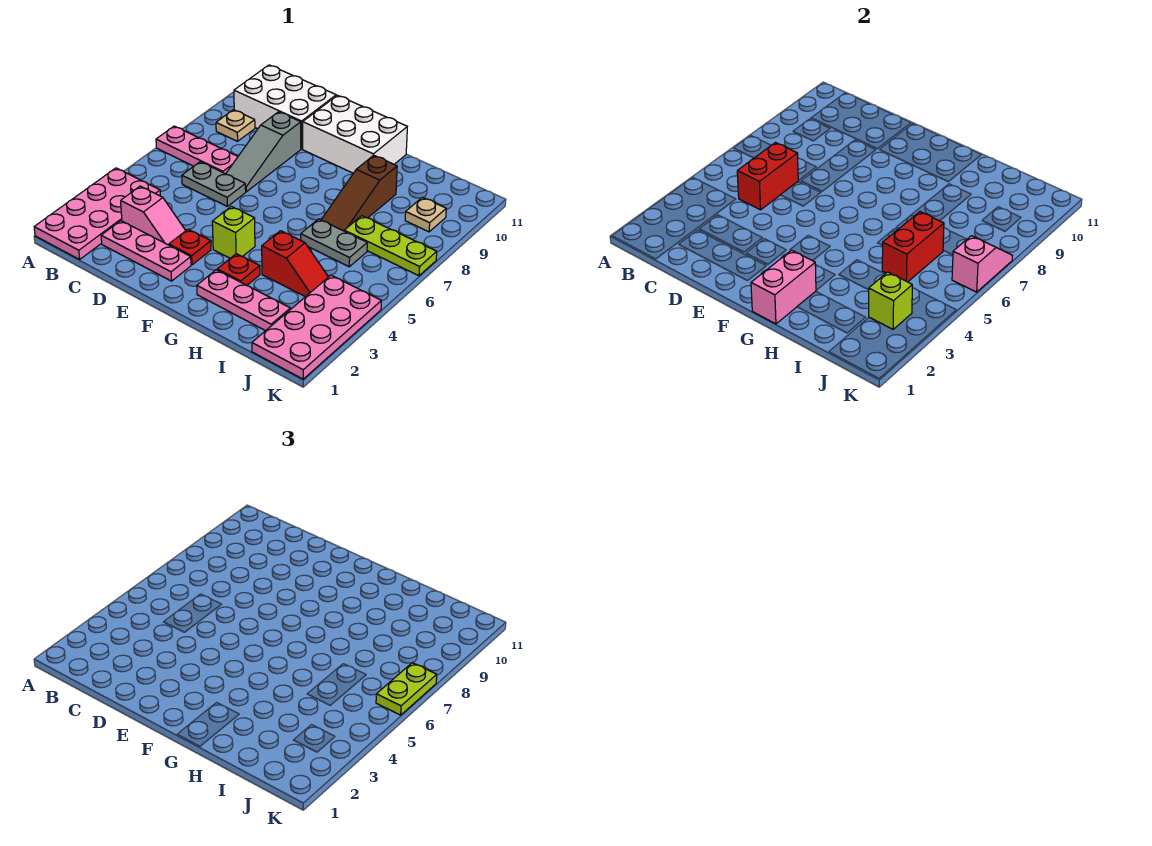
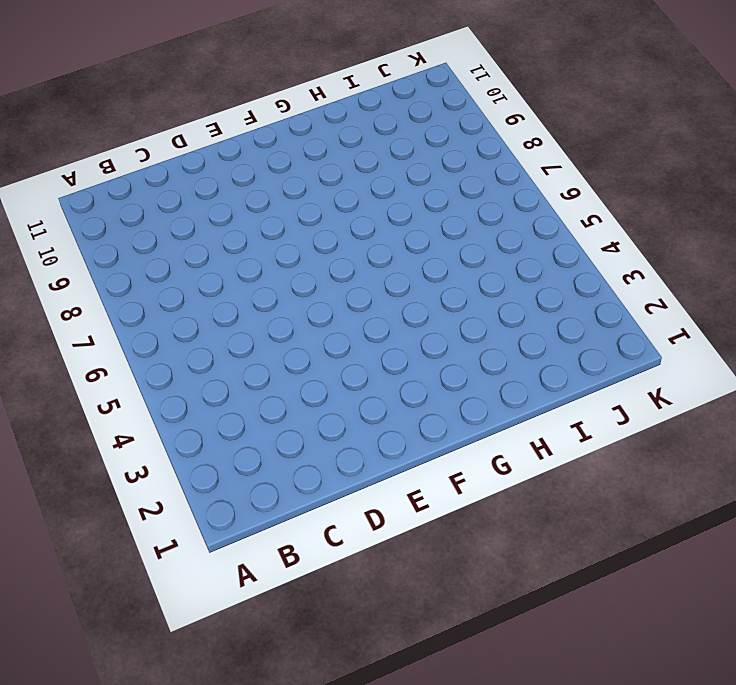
none -> pink plate A1:B4 level 1
none -> pink plate A7:C7 level 1
none -> tan plate B9 level 1

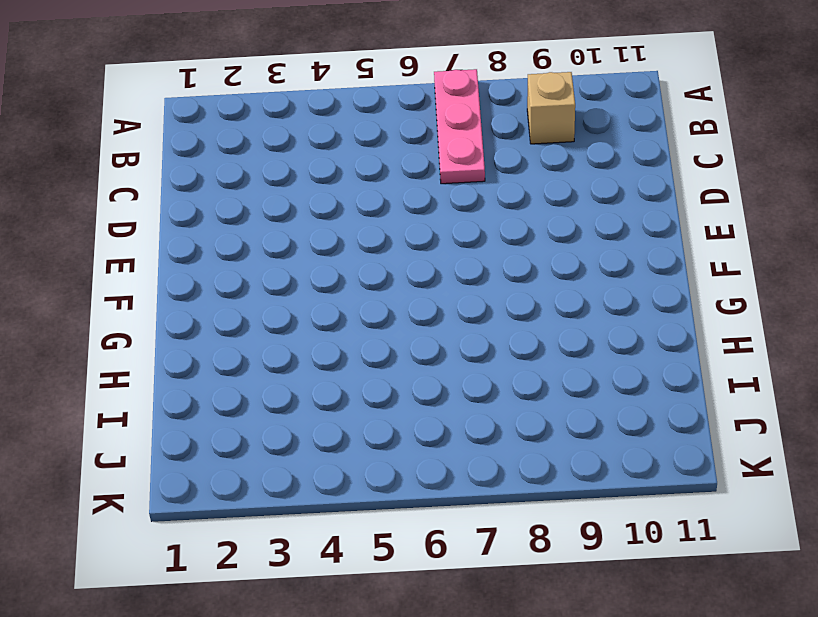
tan brick B9 level 1 -> tan plate B9 level 1
none -> pink plate A1:B4 level 1
none -> white brick B10:D11 level 1
none -> pink plate C2:E2 level 1

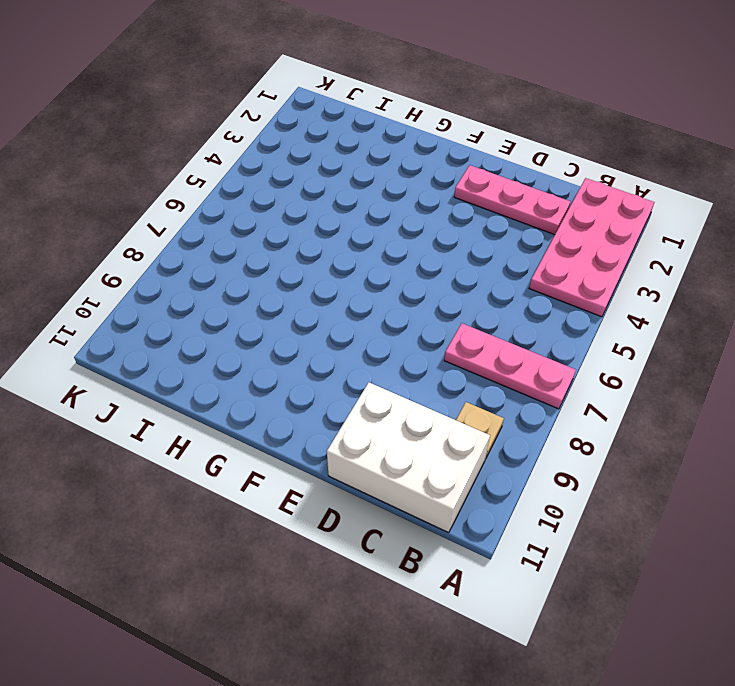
none -> pink slope C3:D3 level 1 top C
none -> grey plate C6:D6 level 1
none -> grey slope D7:D9 level 1 top 9

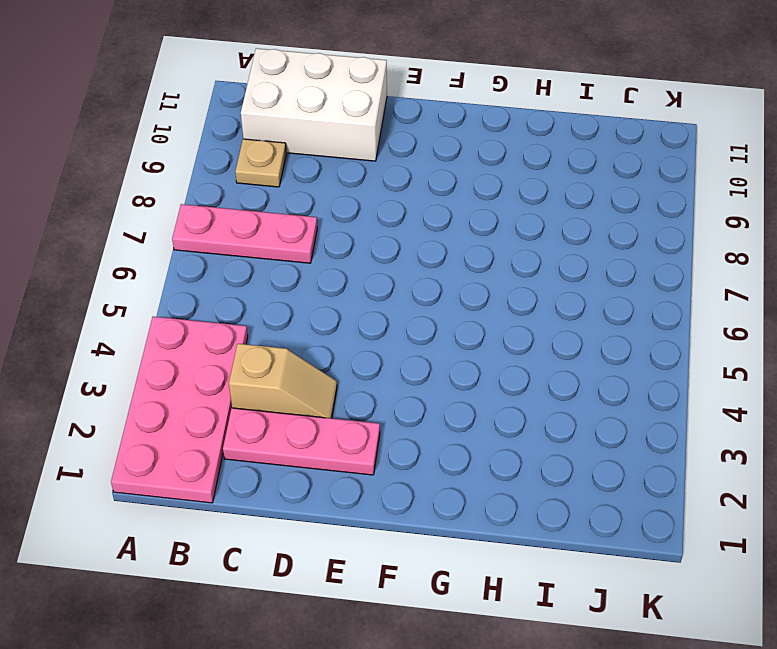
tan slope C3:D3 level 1 top C -> pink slope C3:D3 level 1 top C
none -> grey plate C6:D6 level 1
none -> grey slope D7:D9 level 1 top 9
none -> red plate E3 level 1

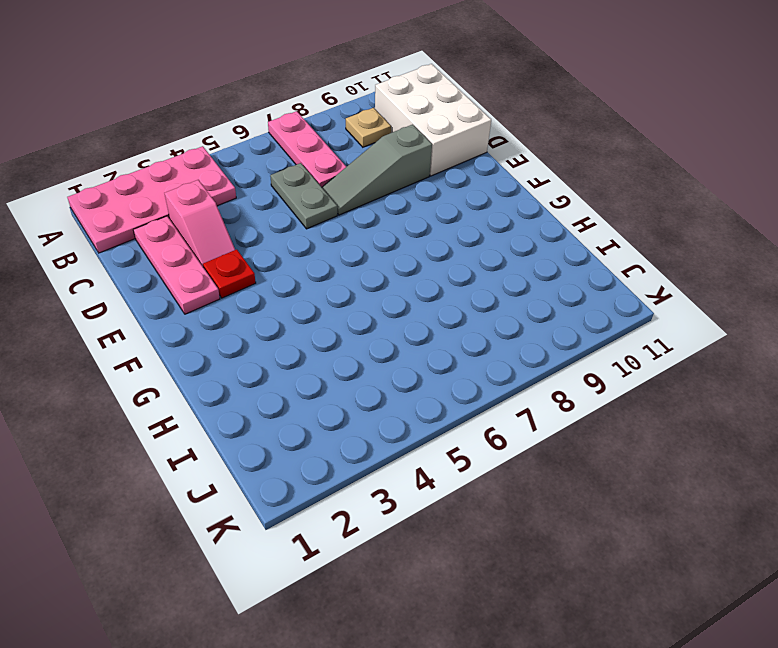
none -> white brick E10:G11 level 1
none -> lime brick F4 level 1
none -> pink plate G2:I2 level 1

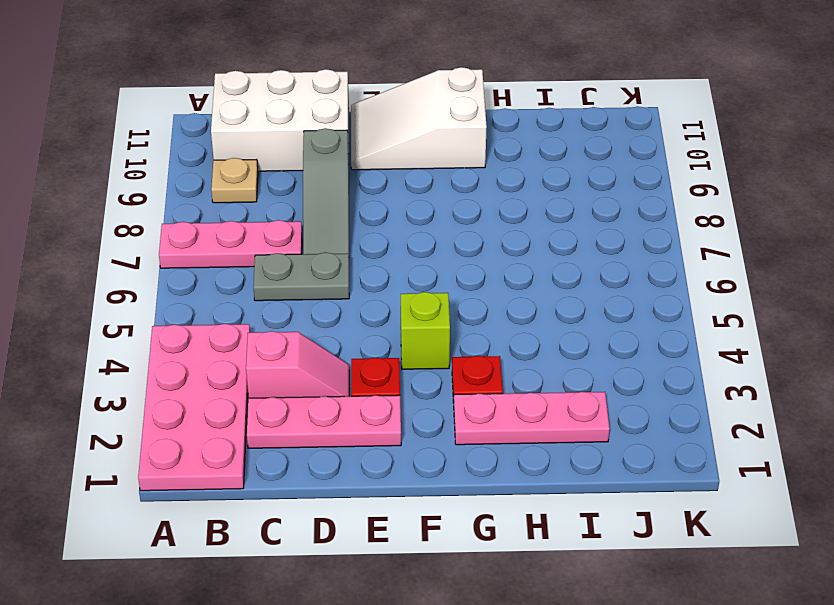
white slope E10:G11 level 1 top G -> white brick E10:G11 level 1
none -> red slope H4:I4 level 1 top H
none -> grey plate H6:I6 level 1
none -> brown slope H7:H9 level 1 top 9

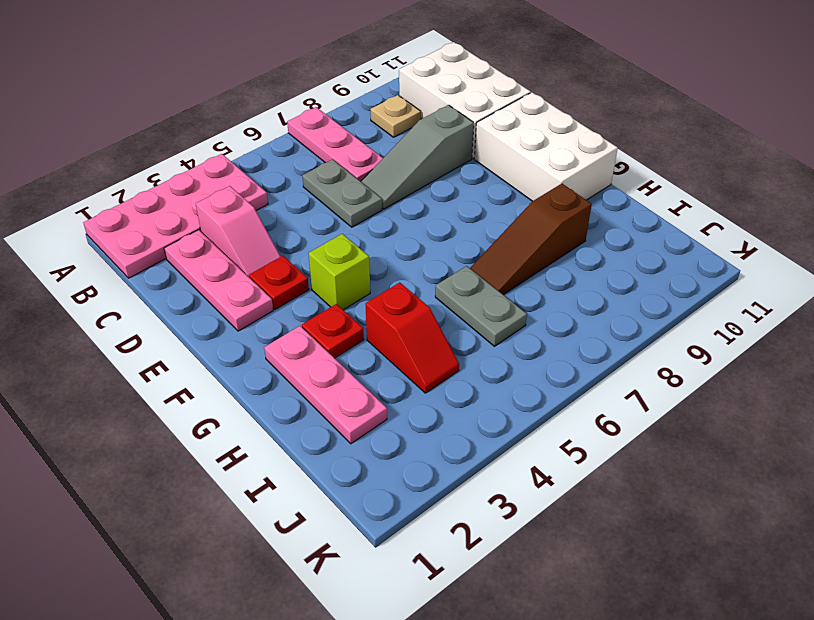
none -> lime plate I7:K7 level 1
none -> pink plate J1:K4 level 1
none -> tan plate J9 level 1

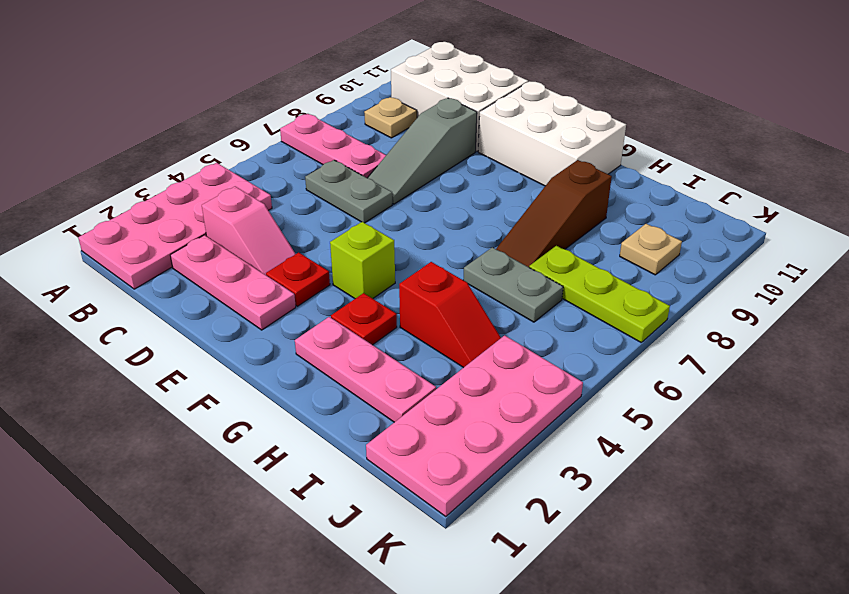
none -> red brick C5:C6 level 2
none -> pink brick G1:G2 level 2
none -> red brick I5:I6 level 2

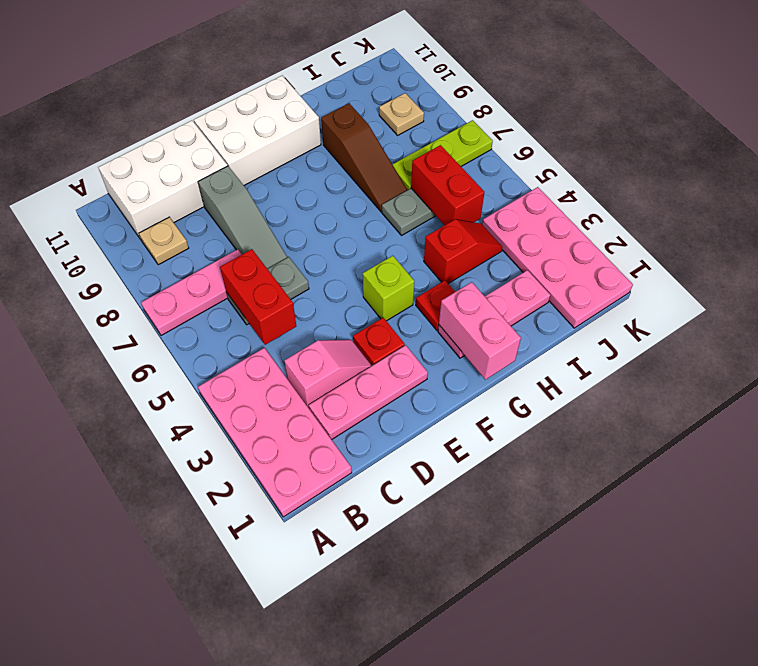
none -> lime brick J3 level 2
none -> pink slope K6:K7 level 2 top 6
none -> lime plate K6:K7 level 3

